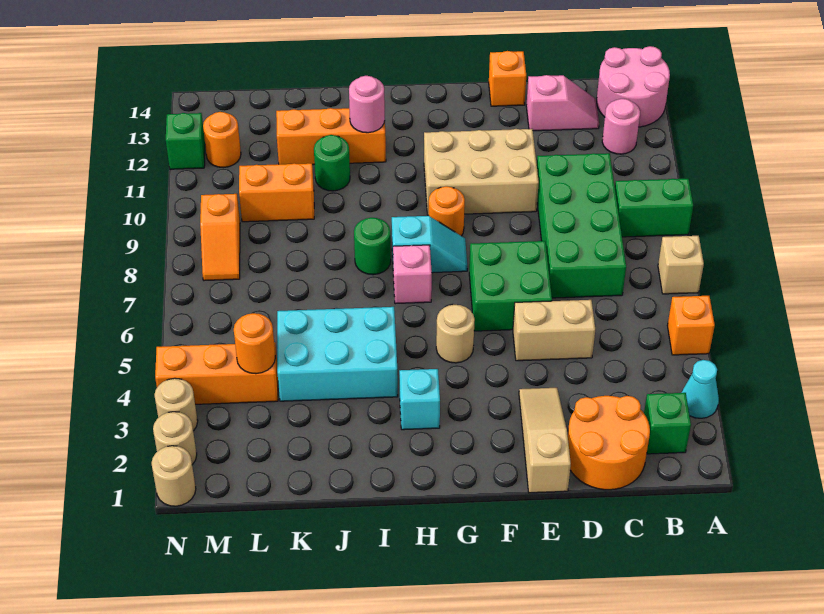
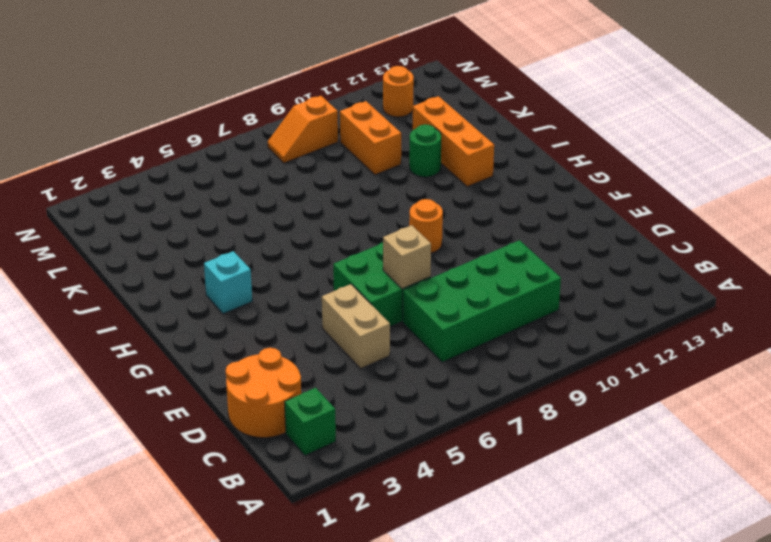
tan brick E7 level 2 -> tan brick A7 level 1
none -> cyan cone A3 level 1
none -> orange brick A5 level 1
none -> green brick A9:B9 level 1
none -> pink round brick A13:B14 level 1

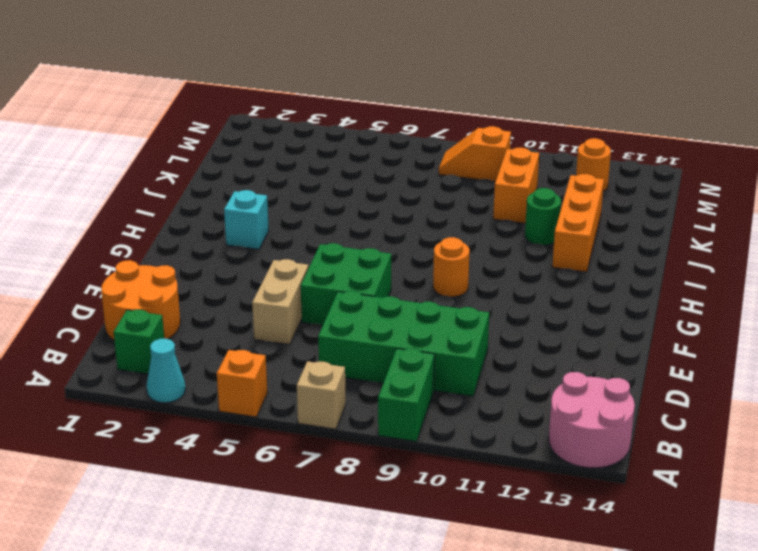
none -> pink round brick B12 level 1
none -> pink slope C13:D13 level 1 top D
none -> tan slope E1:E3 level 1 top 1
none -> tan brick E10:G11 level 1

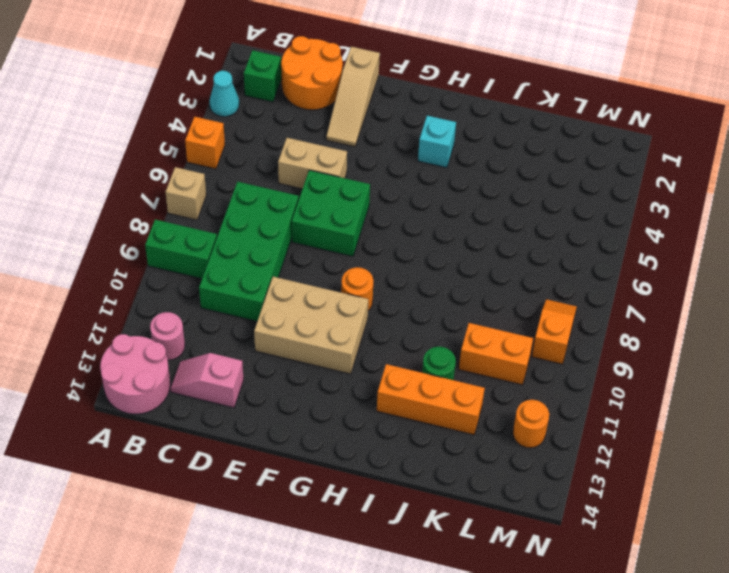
none -> orange brick E14 level 1
none -> tan round brick G5 level 1
none -> cyan slope G8:H8 level 1 top H
none -> pink brick H7 level 1

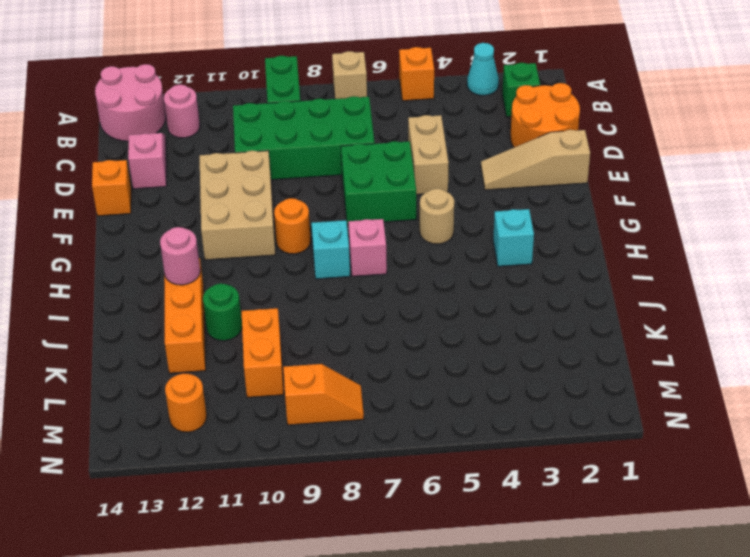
none -> cyan brick I4:K5 level 1
none -> green round brick I8 level 1
none -> orange brick L4:N4 level 1
none -> tan round brick N1 level 1

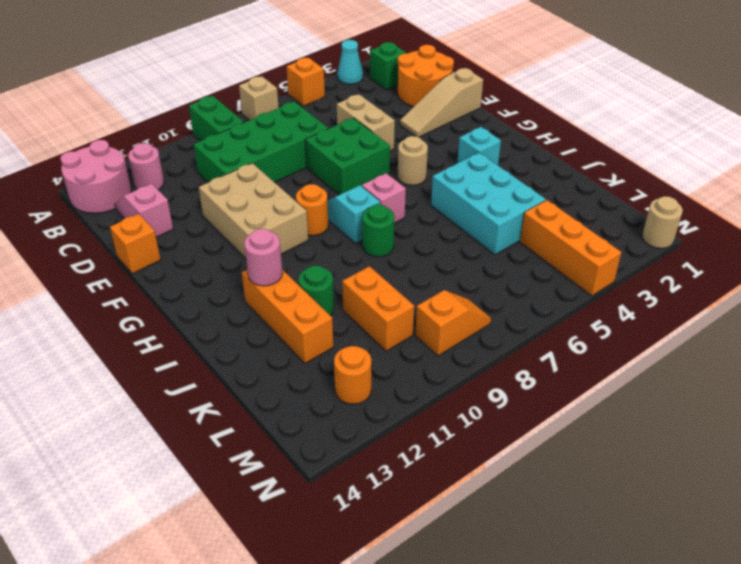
none -> tan round brick N2 level 1
none -> tan round brick N3 level 1
none -> green brick N12 level 1
none -> orange round brick L4 level 2

